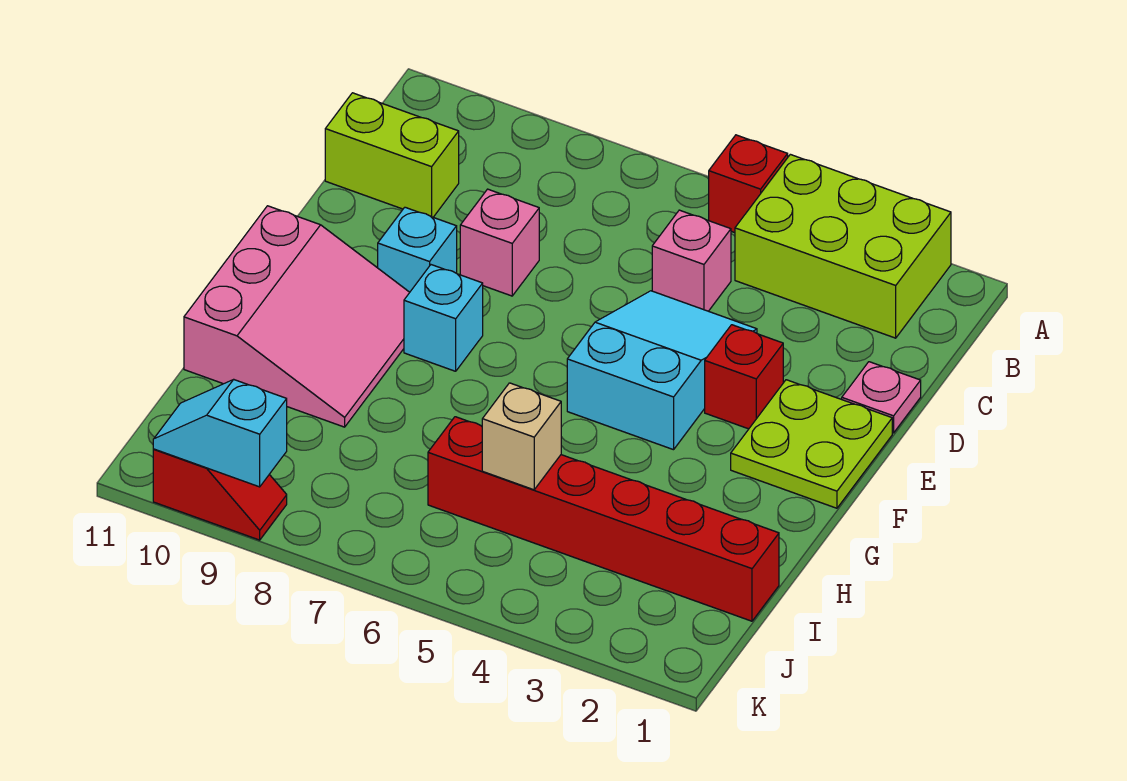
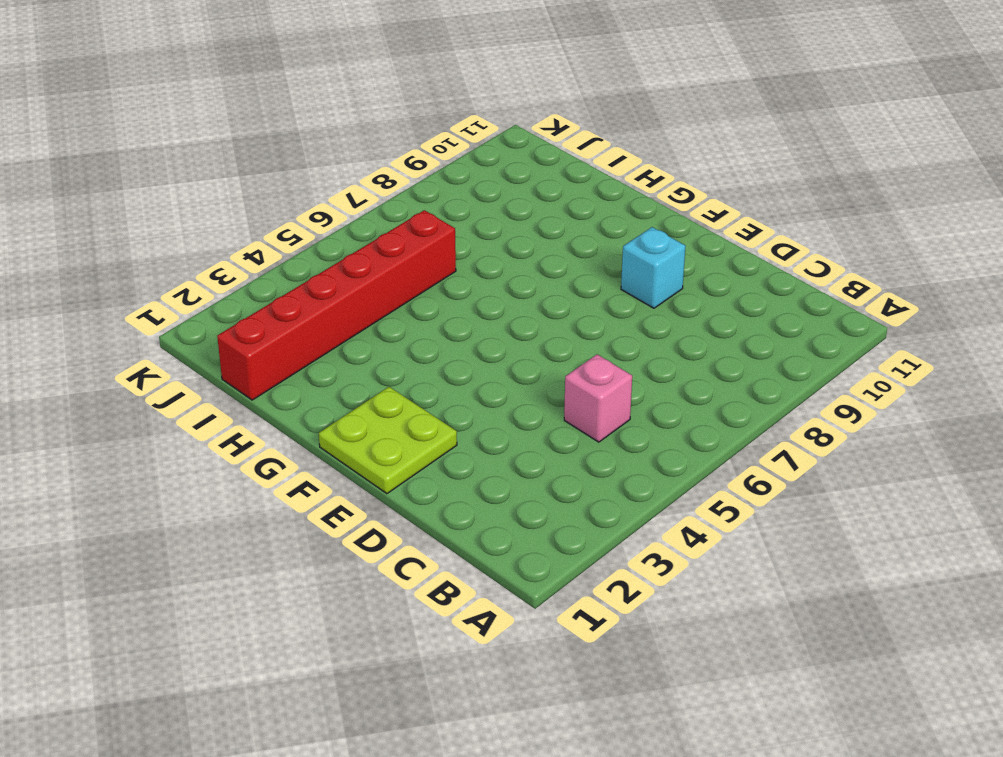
none -> lime brick A2:B4 level 1
none -> red brick A5 level 1
none -> lime brick C10:C11 level 1

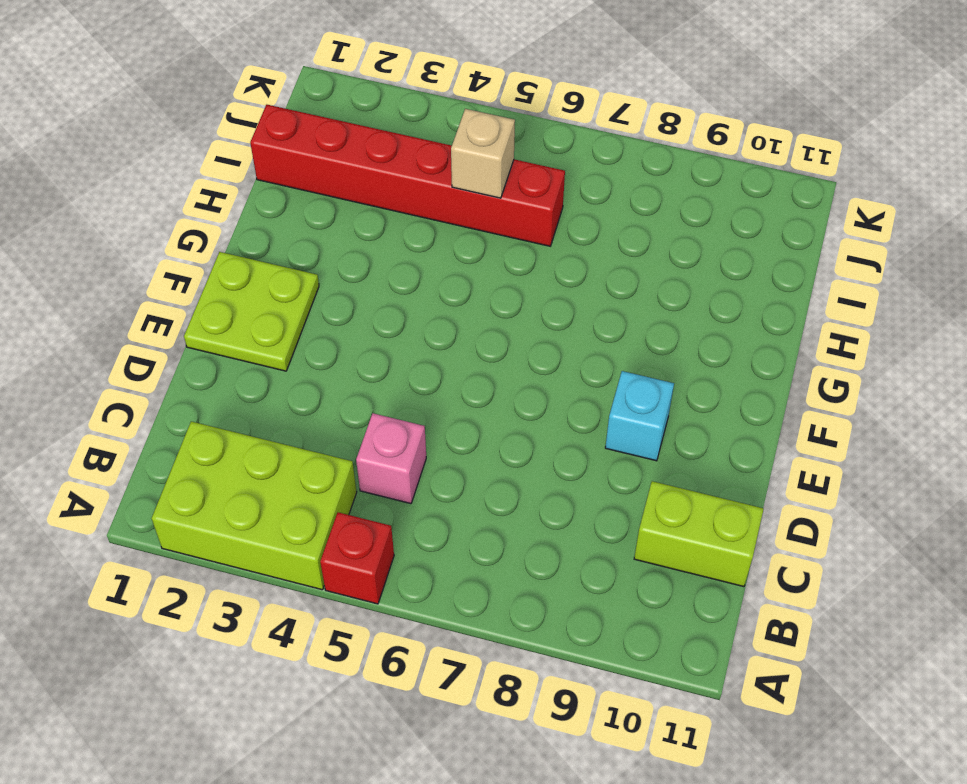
none -> pink plate D1 level 1
none -> cyan slope D4:F5 level 1 top F
none -> pink brick D8 level 1

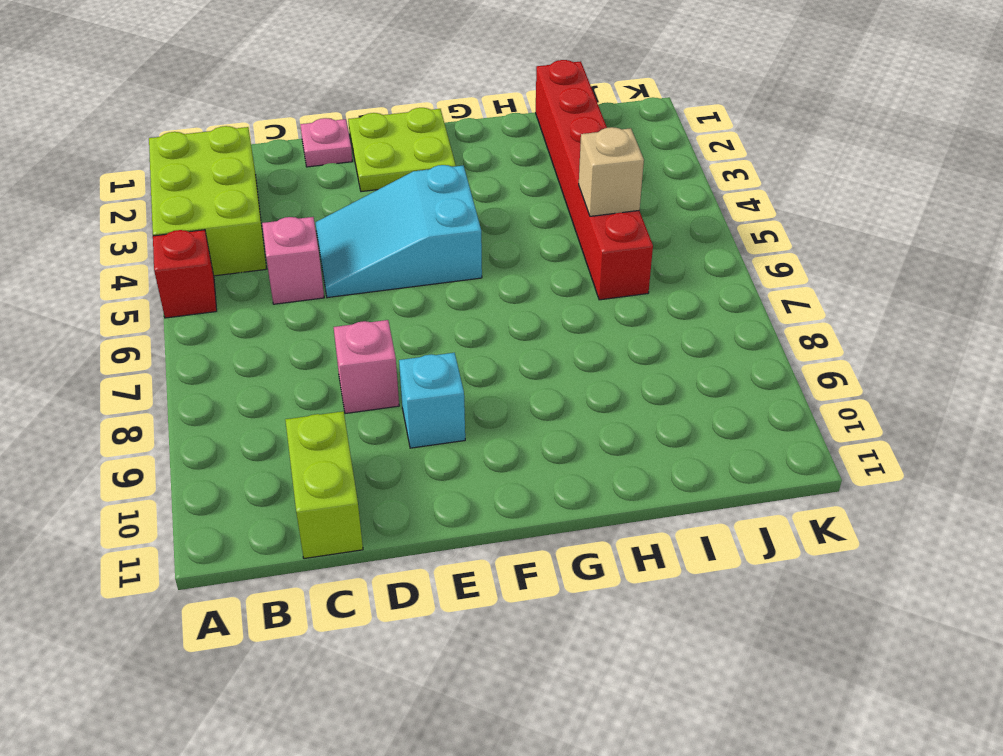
none -> red brick E3 level 1
none -> cyan brick F8 level 1
none -> pink slope F9:H11 level 1 top 11

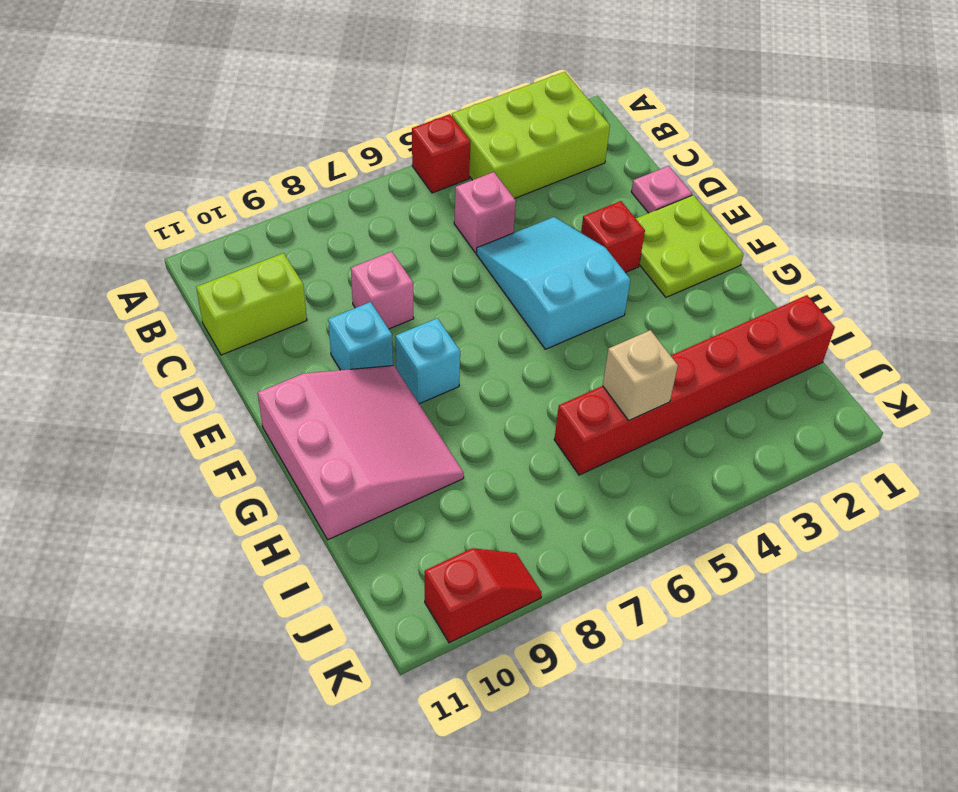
none -> cyan slope K9:K10 level 2 top 9

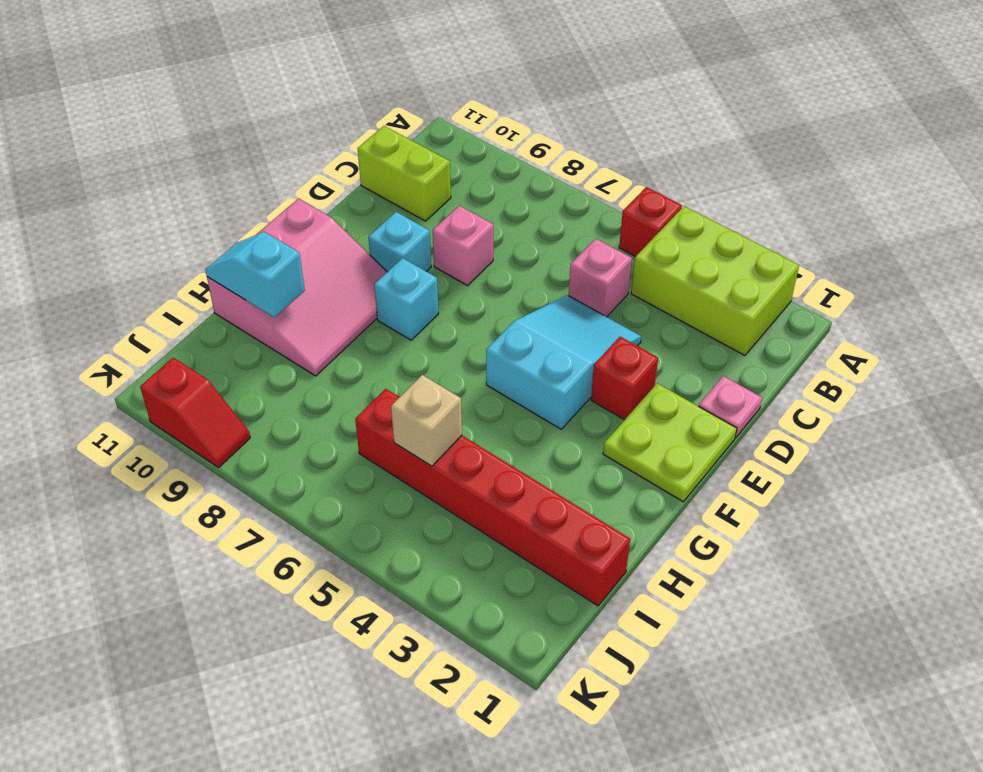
cyan slope H10:H11 level 2 top 10 -> cyan slope K9:K10 level 2 top 9

